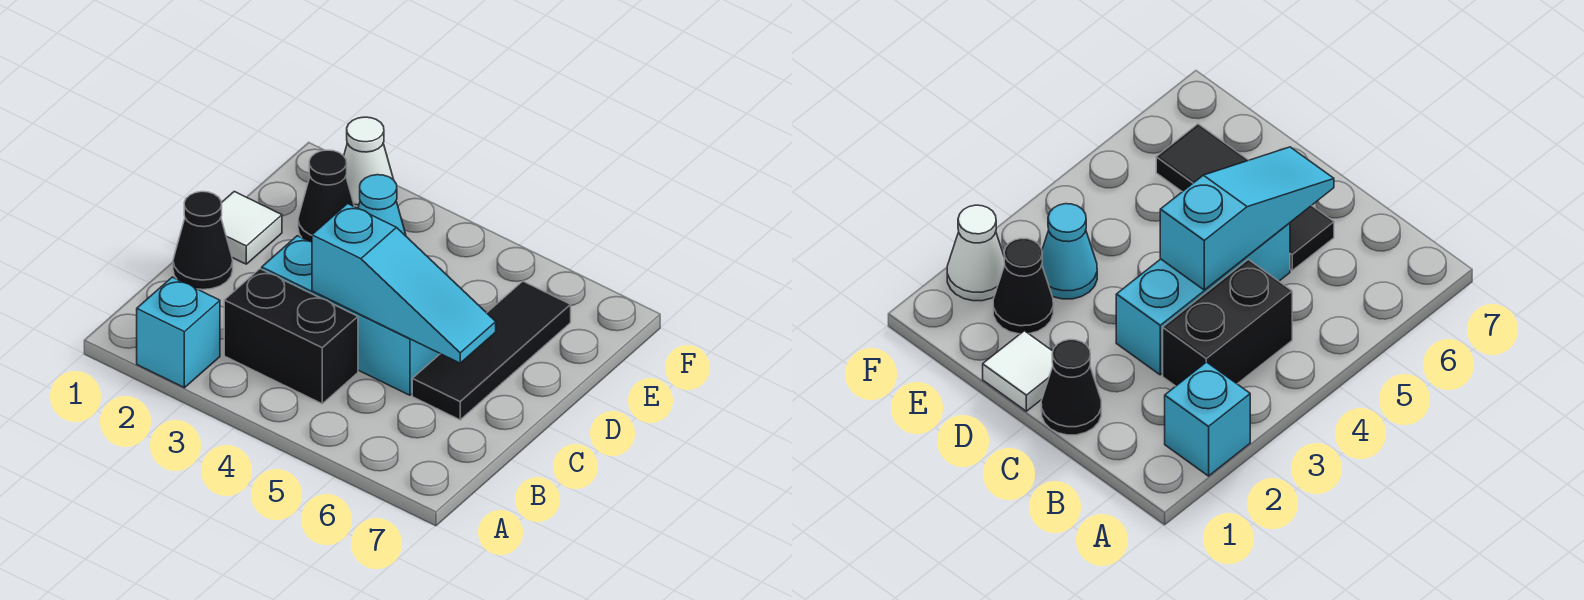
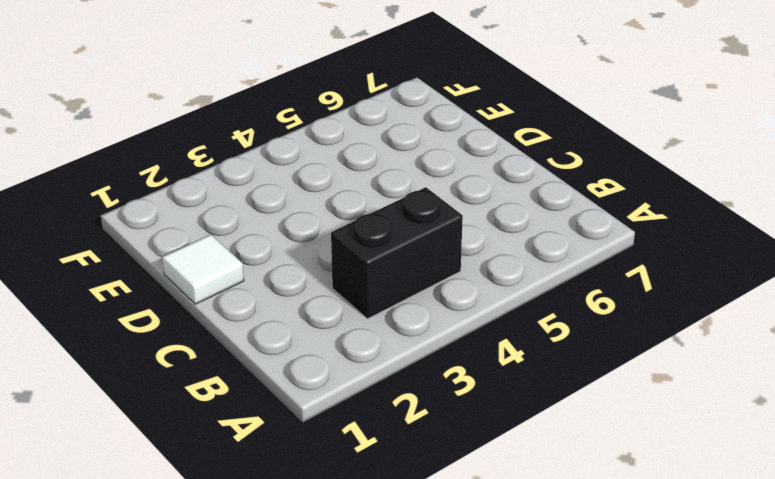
none -> cyan brick A2 level 1
none -> black cone C1 level 1

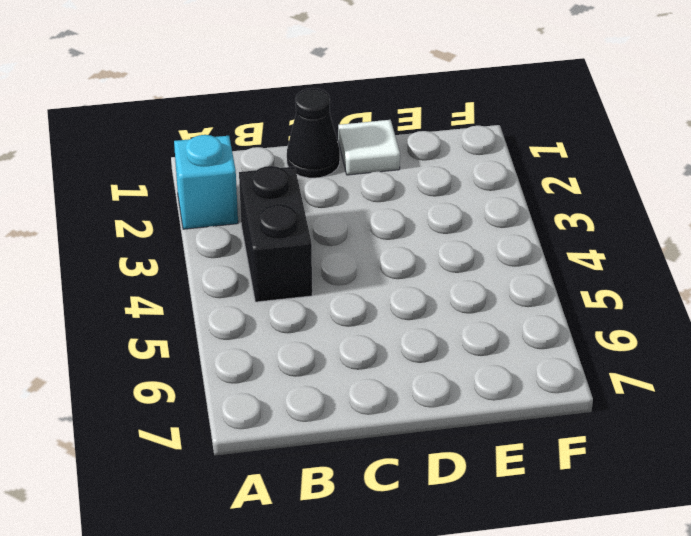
none -> cyan brick C3:C5 level 1
none -> black tile C6:E6 level 1

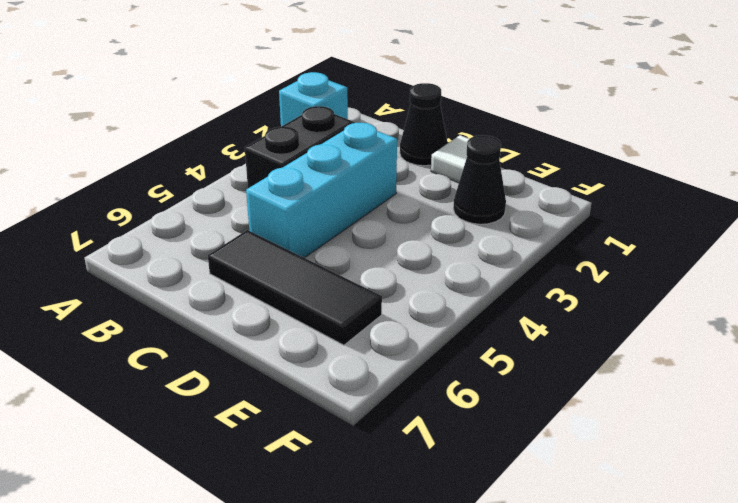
none -> cyan cone E3 level 1
none -> white cone F2 level 1

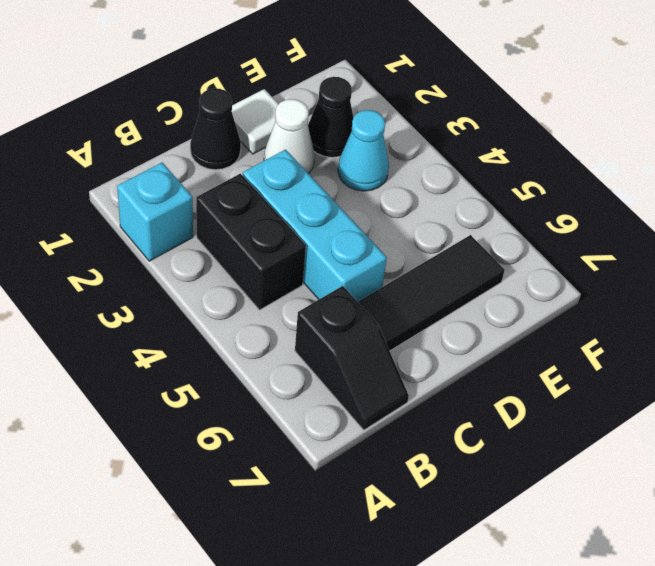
black slope B6:B7 level 1 top 6 -> none
white cone D2 level 1 -> white cone F2 level 1
none -> cyan slope C4:C6 level 2 top 4

